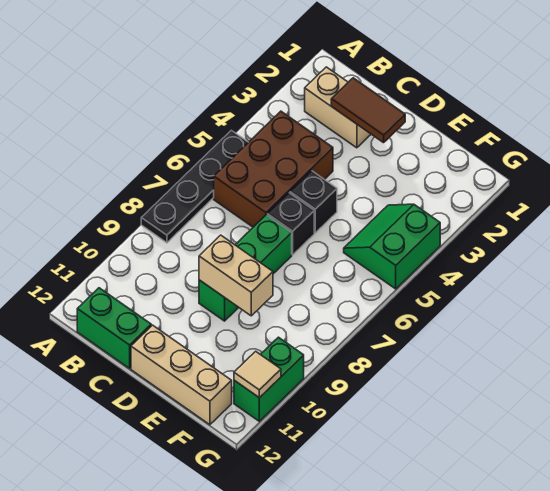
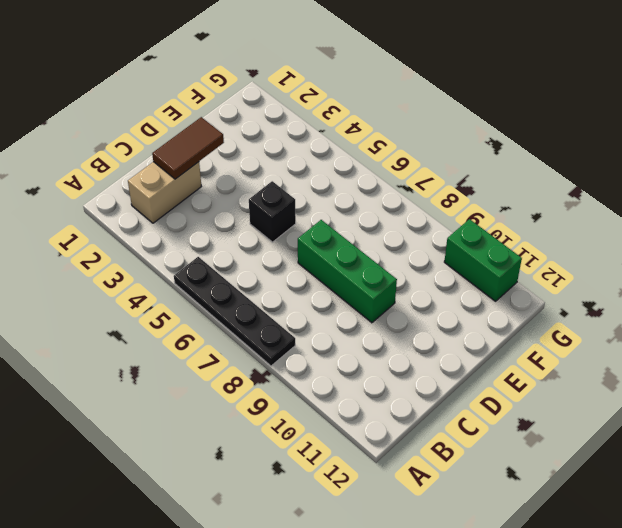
none -> brown brick B4:C6 level 1
none -> green brick B12:C12 level 1
none -> black brick D6 level 1

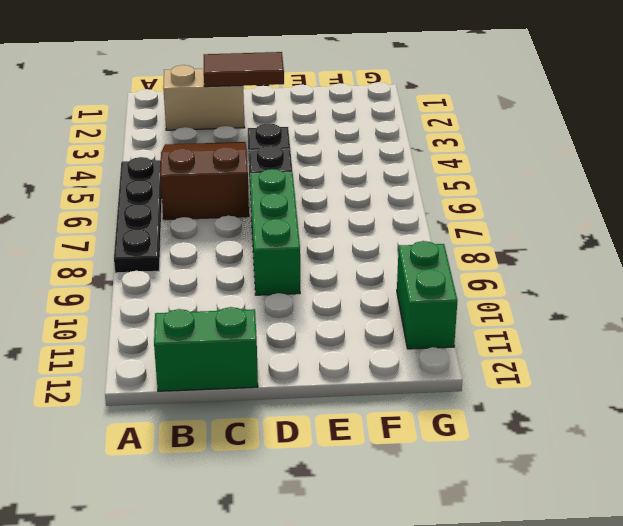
brown slope B4:C6 level 1 top 6 -> brown brick B4:C6 level 1
none -> tan brick D12:F12 level 1
none -> green slope F4:G5 level 1 top G
none -> tan brick D9:E9 level 2

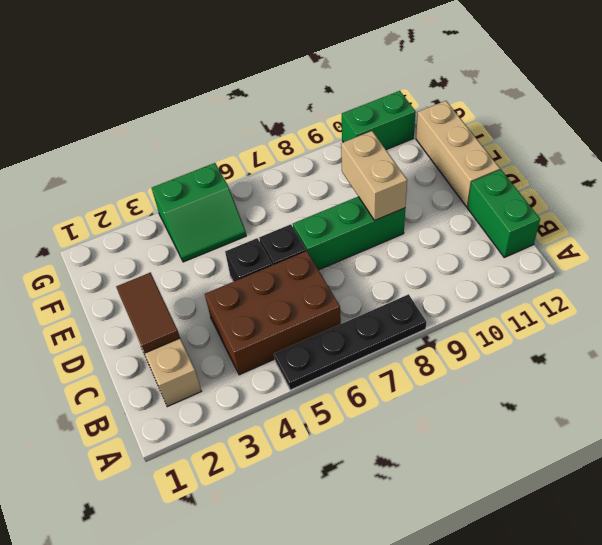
none -> tan tile G11 level 2

